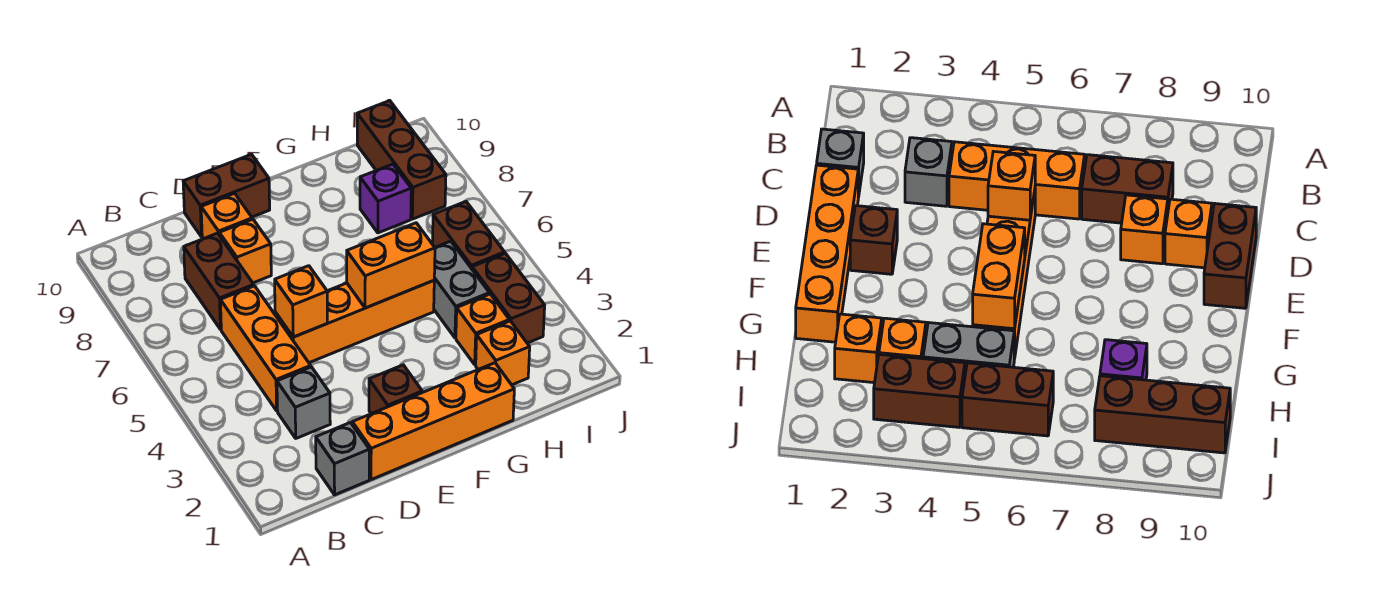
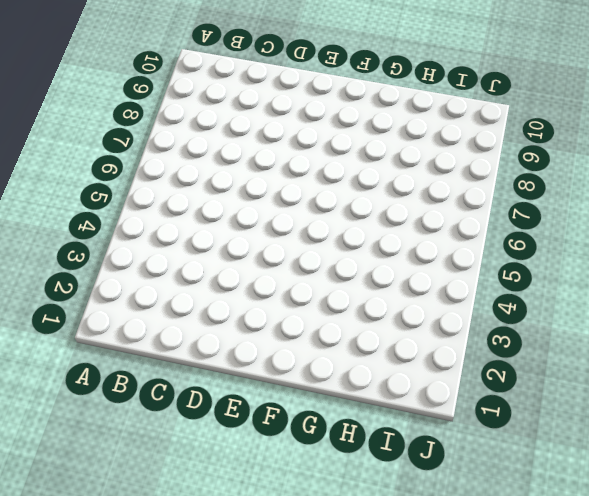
none -> grey brick C1 level 1
none -> grey brick C3 level 1
none -> orange brick C4:C6 level 1

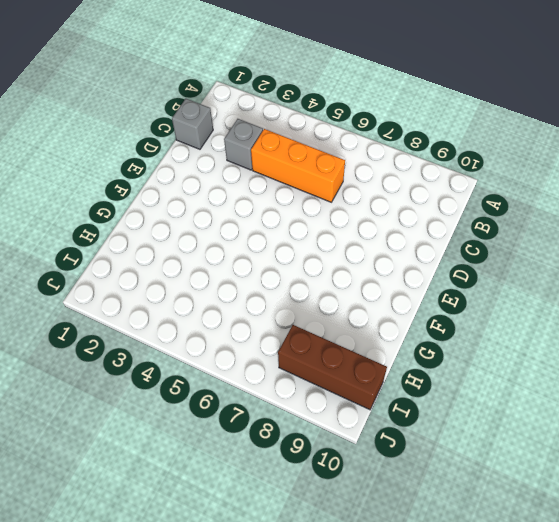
none -> brown brick C7:C8 level 1
none -> orange brick D1:G1 level 1
none -> orange brick D5:G5 level 1

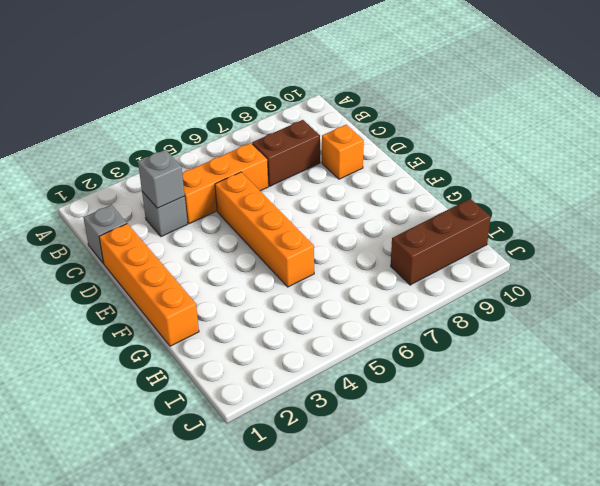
grey brick C3 level 2 -> none
none -> orange brick D8 level 1
none -> brown brick D10:E10 level 1
none -> brown brick E2 level 1

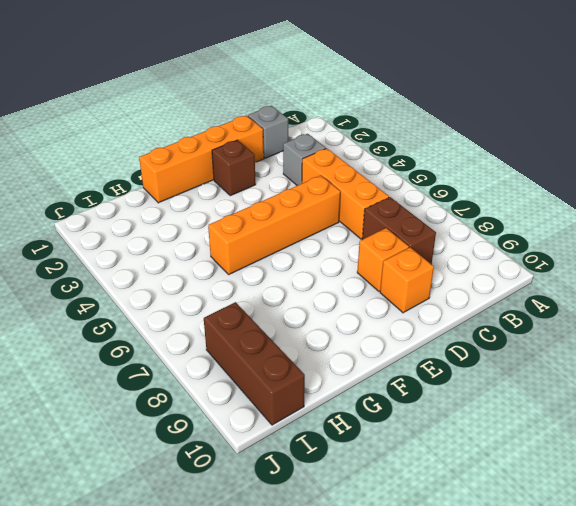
none -> brown brick D10:E10 level 1
none -> orange brick H2 level 1
none -> orange brick H3 level 1

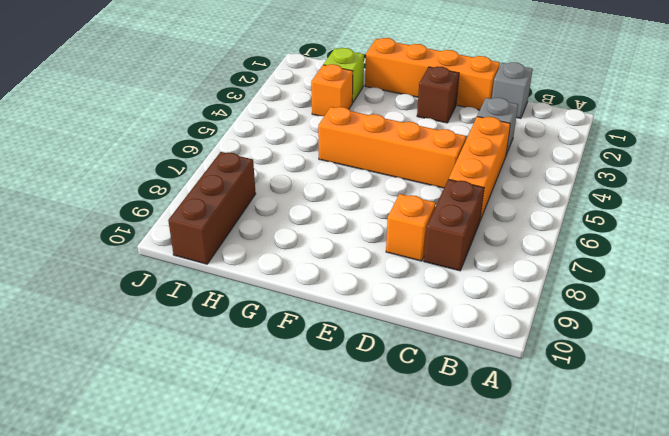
lime brick H2 level 1 -> orange brick H2 level 1
none -> orange brick D9 level 1
none -> brown brick D10:E10 level 1
none -> grey brick H4:H5 level 1

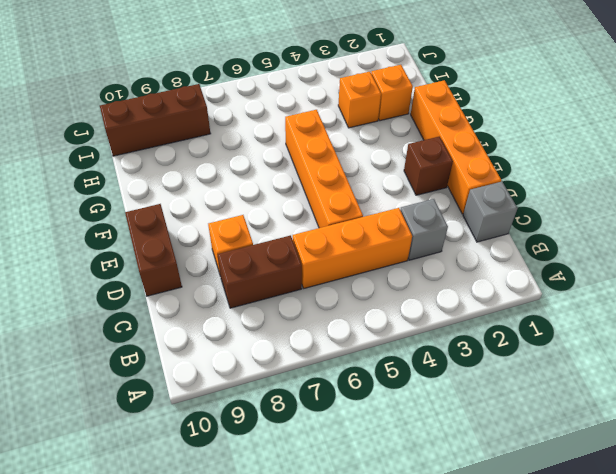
none -> orange brick D9 level 1
none -> grey brick H4:H5 level 1
none -> purple brick H8 level 1

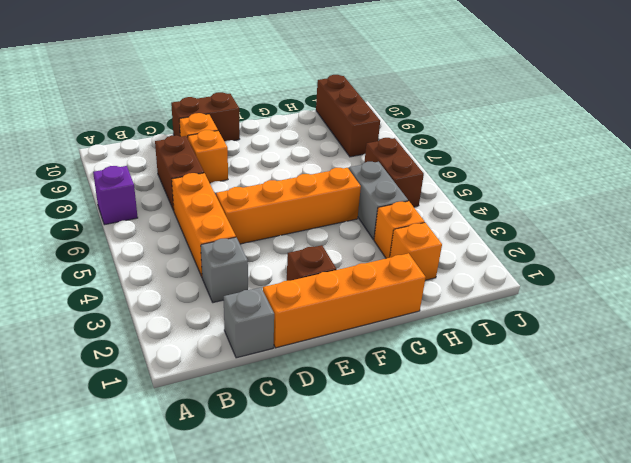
purple brick A7 level 1 -> purple brick H8 level 1
none -> brown brick I3:I4 level 1
none -> orange brick D5 level 2
none -> orange brick F5:G5 level 2

